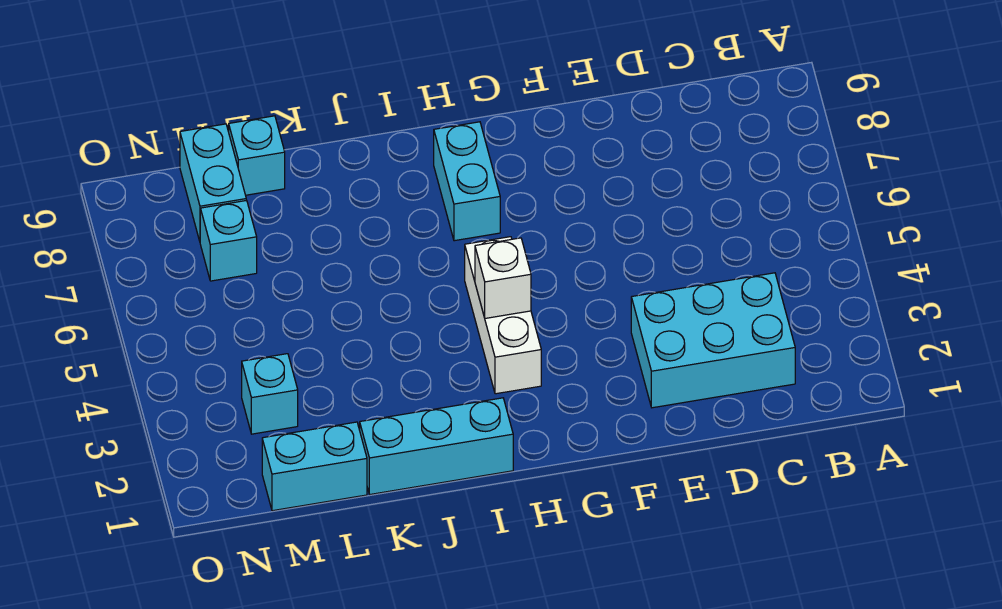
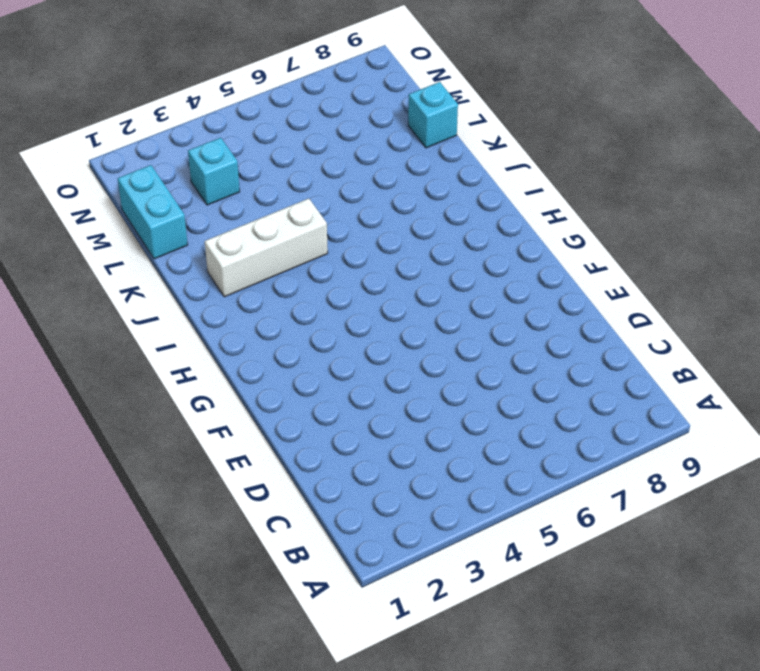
white brick J2:J4 level 1 -> white brick H3:H5 level 1
none -> cyan brick C2:E3 level 1
none -> cyan brick H7:H8 level 1

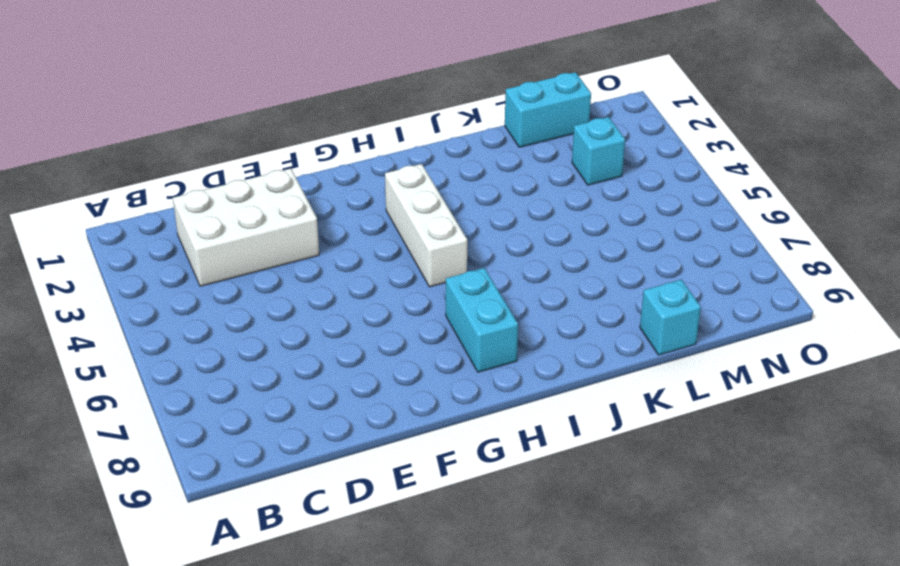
white brick C2:E3 level 1 -> cyan brick C2:E3 level 1
none -> cyan brick I1:K1 level 1
none -> cyan brick M7 level 1

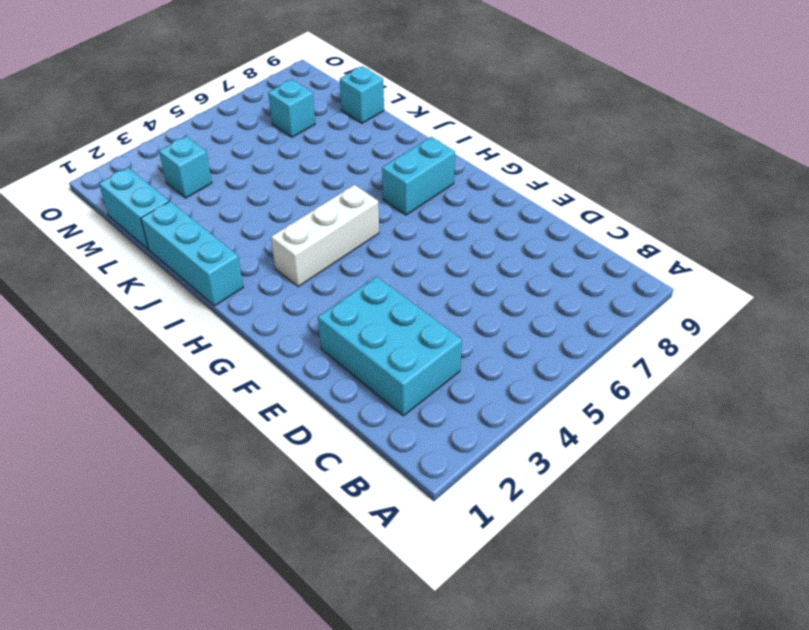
none -> cyan brick M8:M9 level 1
none -> white brick H4 level 2

